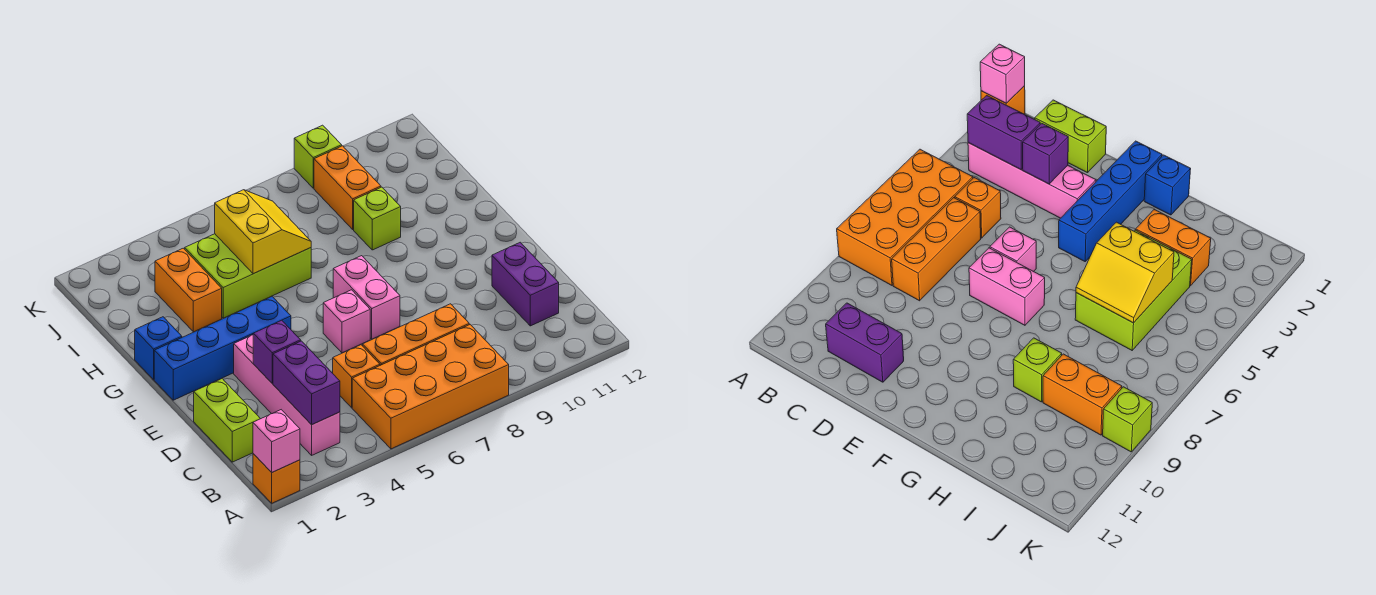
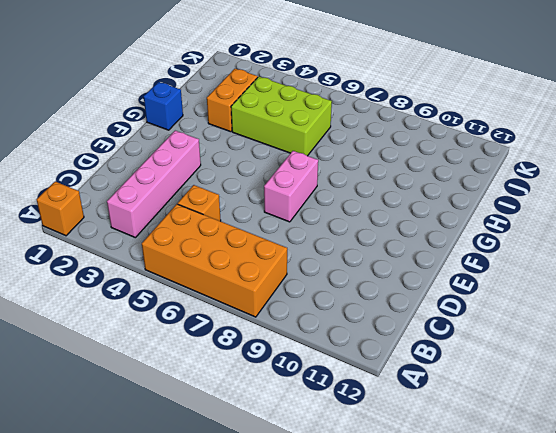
none -> lime brick C1:D1 level 1
none -> orange brick C6:C8 level 1
none -> purple brick C11:D11 level 1

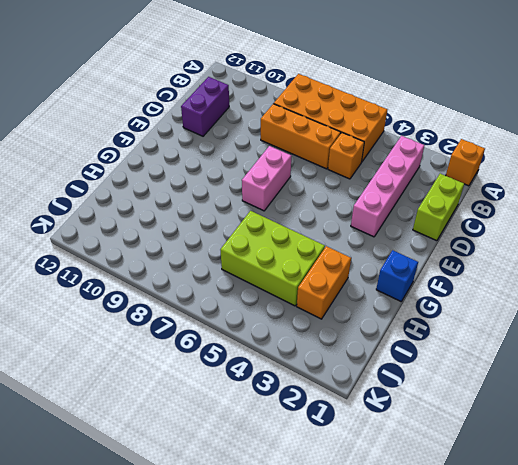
none -> pink brick E6 level 1
none -> blue brick F1:F4 level 1
none -> lime brick H9 level 1

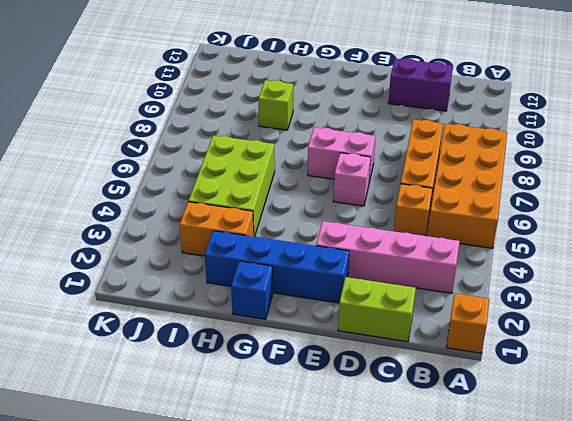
blue brick E2:H2 level 1 -> blue brick F1:F4 level 1
none -> orange brick I9:J9 level 1
none -> lime brick K9 level 1
none -> pink brick A1 level 2

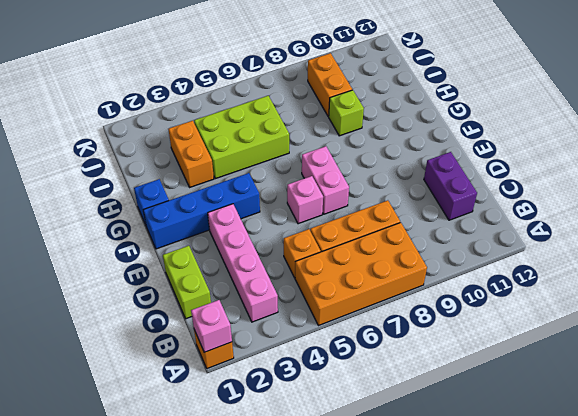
none -> lime brick K9 level 1
none -> purple brick B3:C3 level 2
none -> purple brick D3 level 2

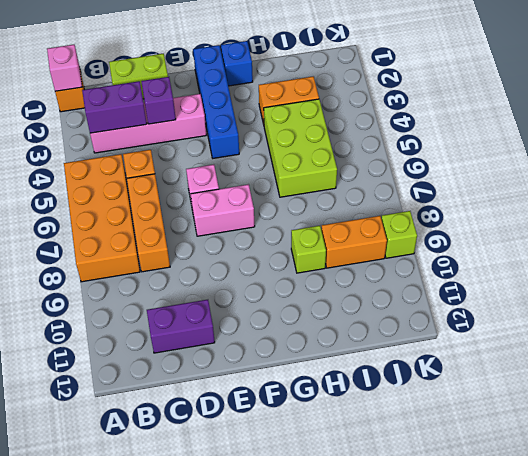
none -> yellow slope H5:I6 level 2 top 5

